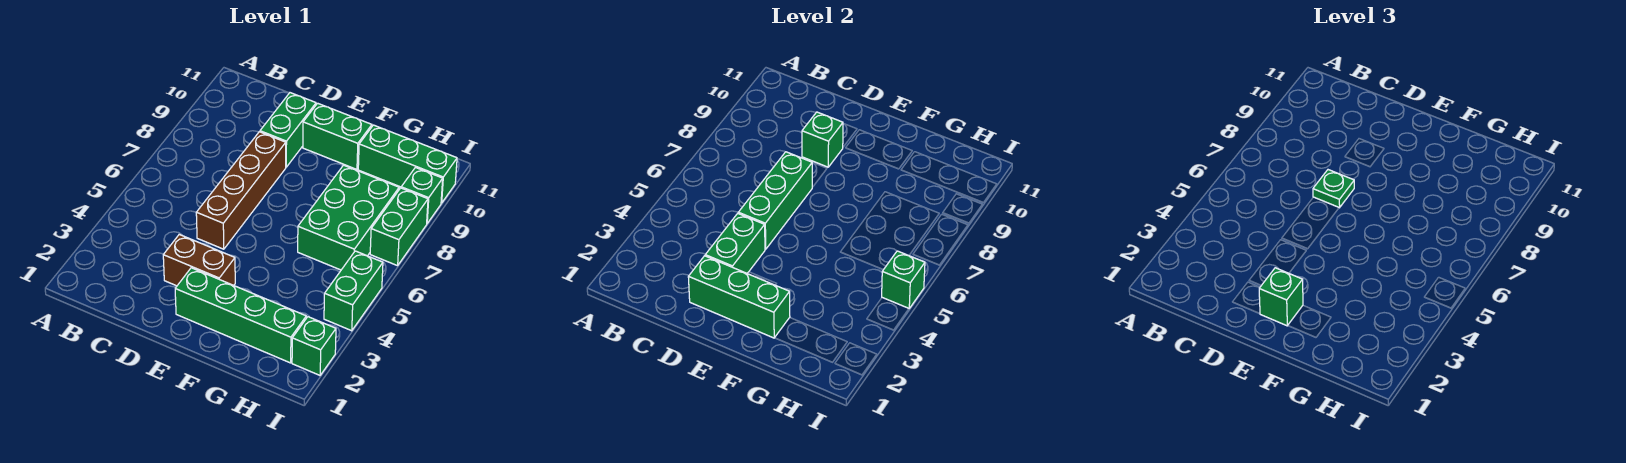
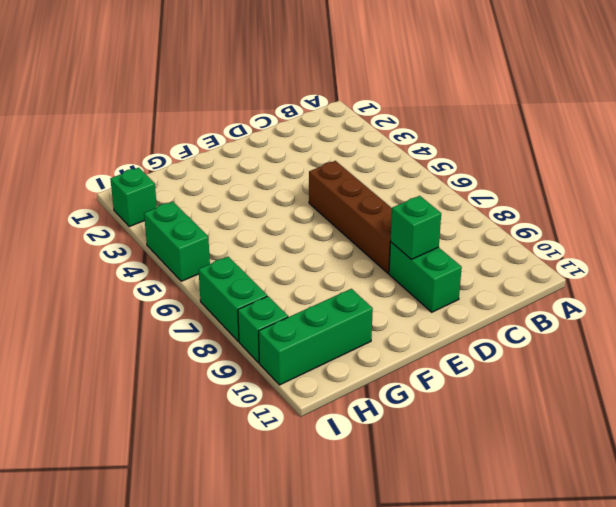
none -> brown brick D3:E3 level 1
none -> green brick E2:H2 level 1
none -> green brick E10:F10 level 1

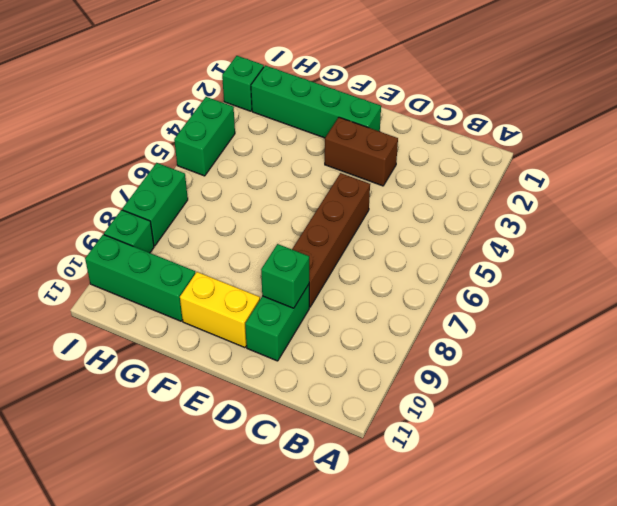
yellow brick E10:F10 level 1 -> green brick E10:F10 level 1
none -> green brick G6:H8 level 1
none -> green brick D2:F2 level 2
none -> green brick D3:D4 level 2

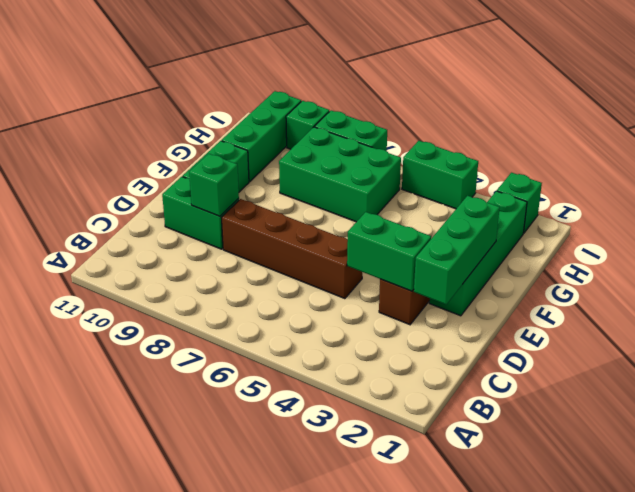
none -> green brick D5:D7 level 2
none -> green brick I5 level 2
none -> green plate D7 level 3

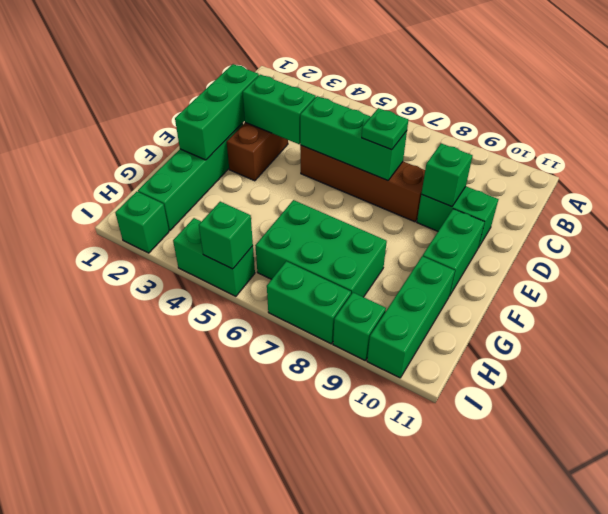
none -> green brick E2 level 3

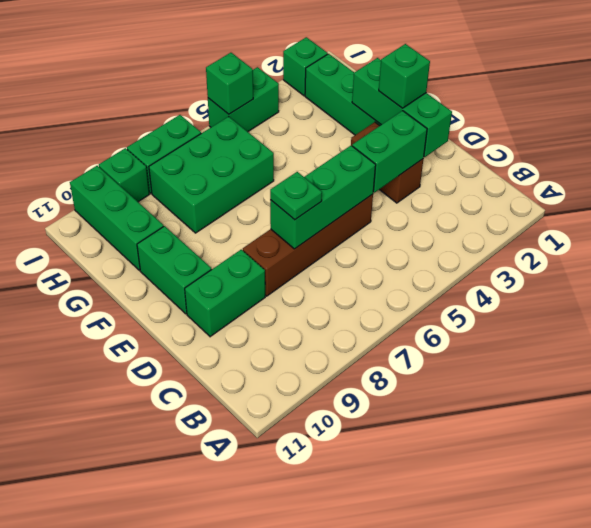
none -> green brick D9 level 2

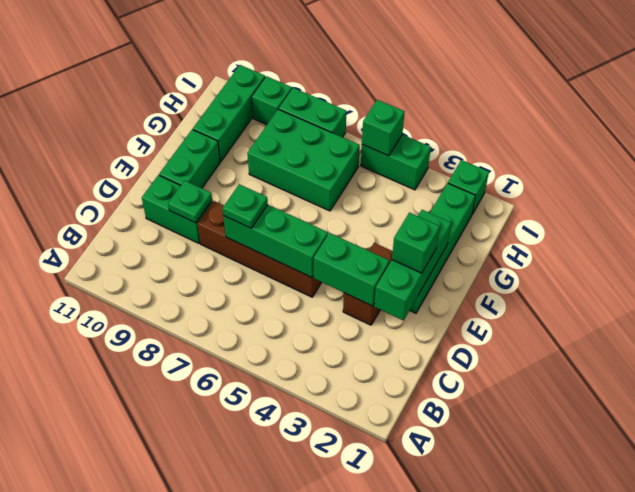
green plate D9 level 2 -> green brick D9 level 2

